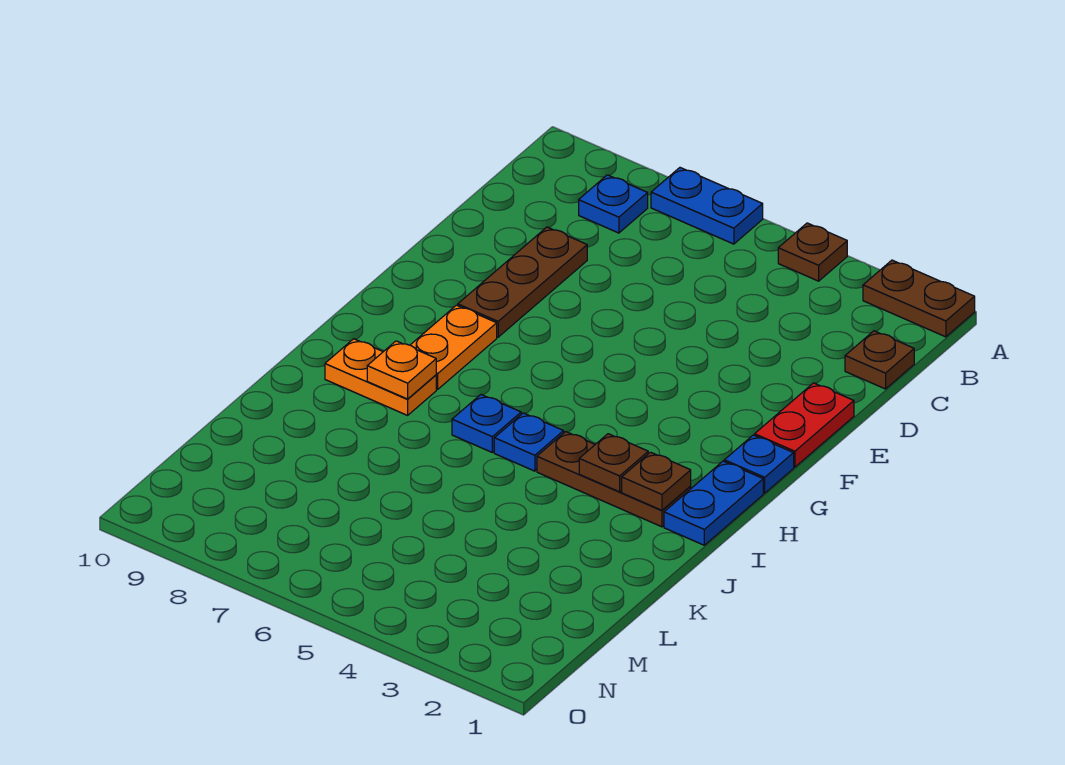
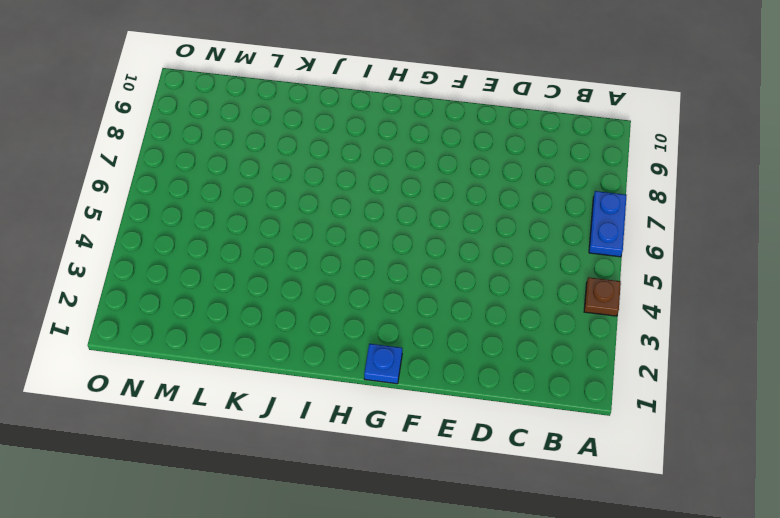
none -> brown plate A1:A2 level 1
none -> blue plate B8 level 1
none -> brown plate C1 level 1

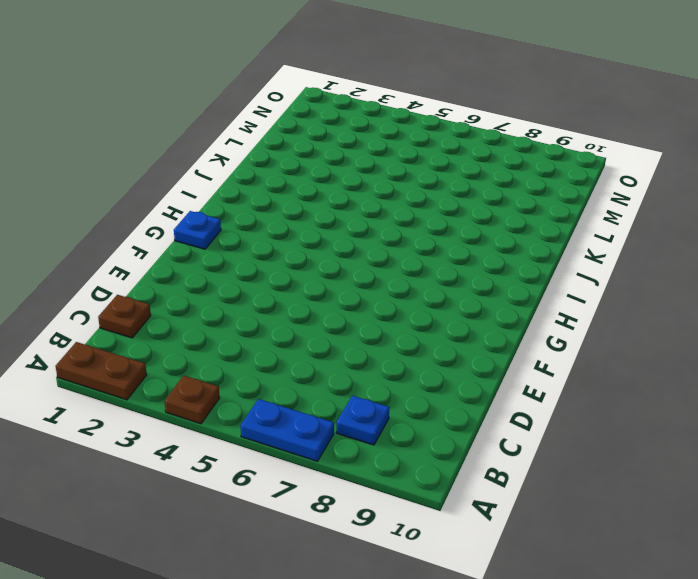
none -> brown plate D8:F8 level 1
none -> red plate E1:F1 level 1
none -> orange plate G8:H8 level 1

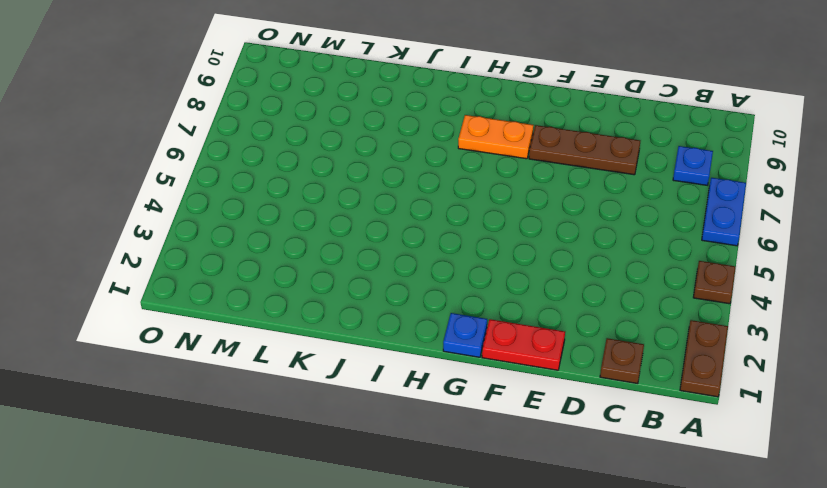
none -> blue plate H1:I1 level 1
none -> brown plate I2:I4 level 1
none -> blue plate I5 level 1

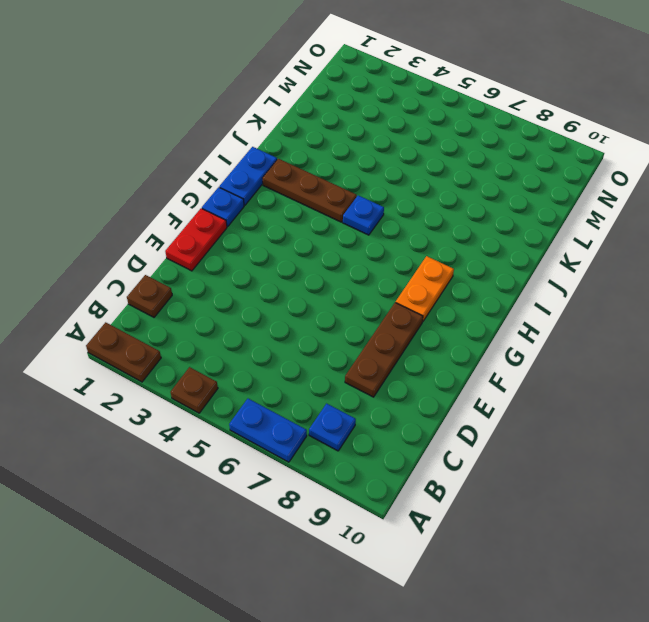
none -> blue plate I6 level 1
none -> orange plate I8:I9 level 1
none -> brown plate I2 level 2

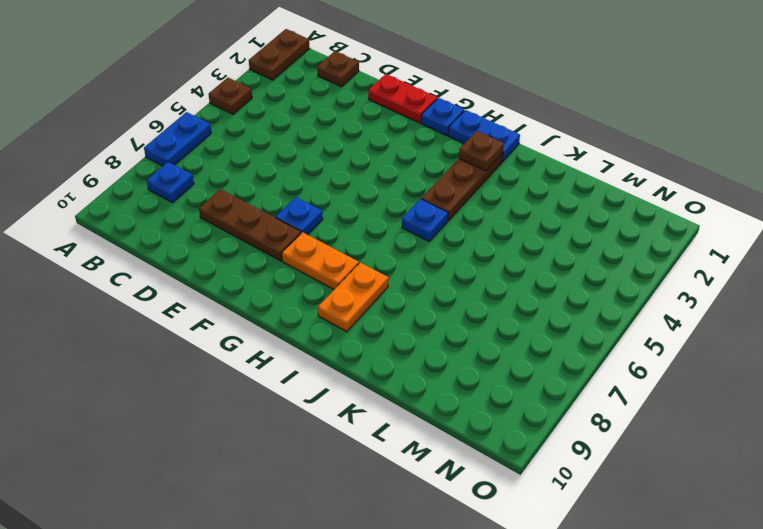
blue plate F7 level 1 -> blue plate I6 level 1
none -> brown plate I3 level 2
none -> orange plate I8 level 2

